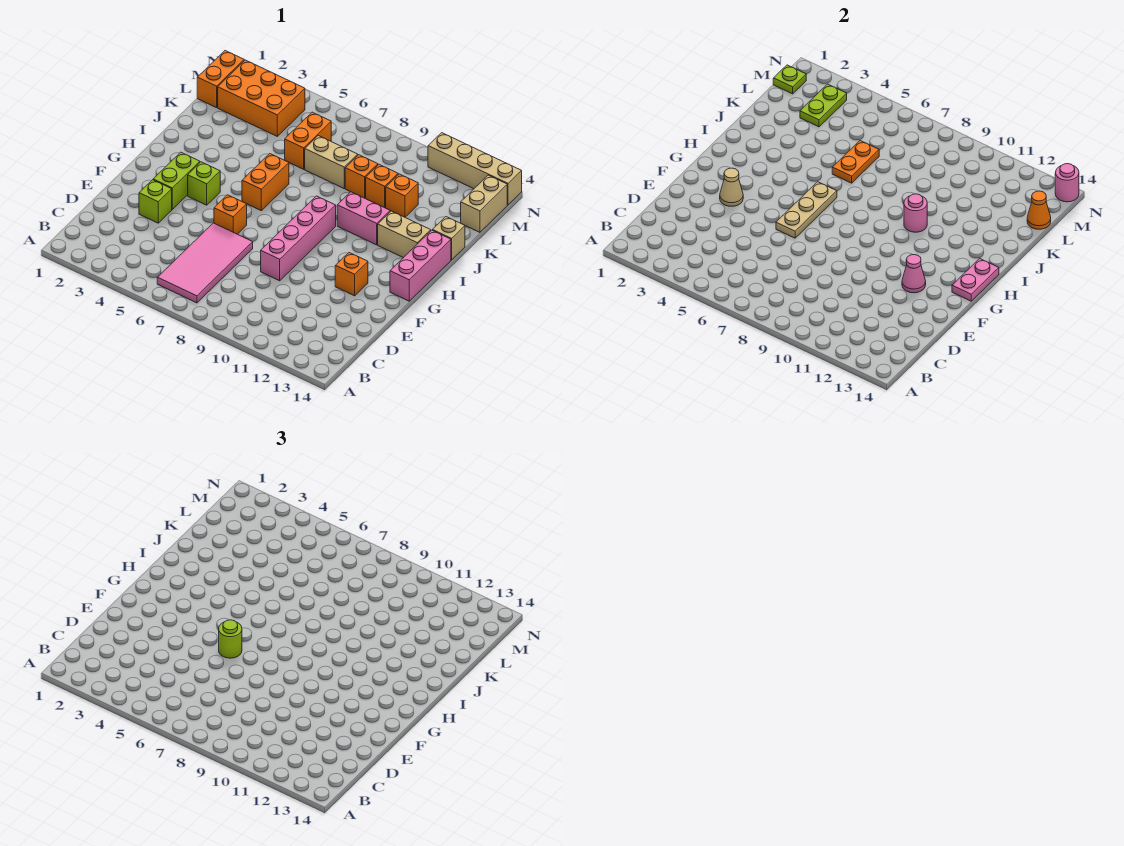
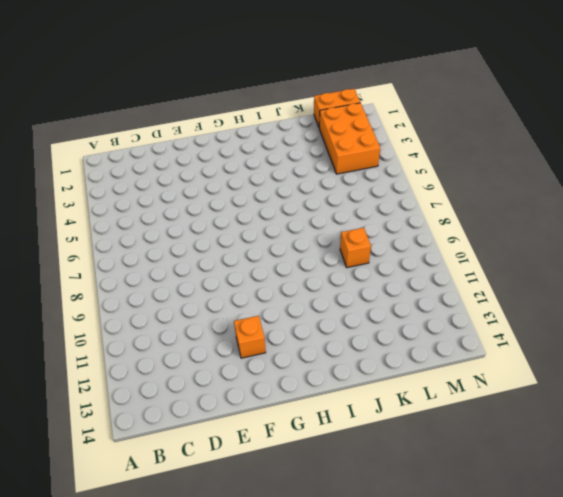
none -> pink tile B6:E7 level 1
none -> lime brick E3 level 1
none -> pink brick E9:H9 level 1
none -> lime brick F3:G3 level 1

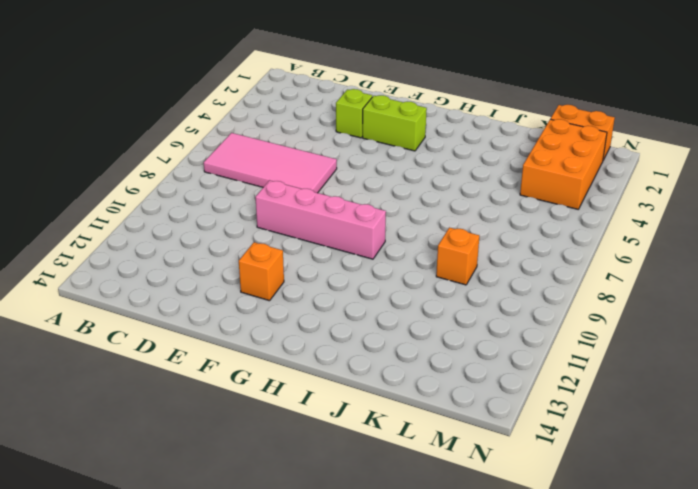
none -> orange brick F6 level 1
none -> lime brick G4 level 1
none -> pink brick G14:I14 level 1
none -> orange brick H6:I6 level 1

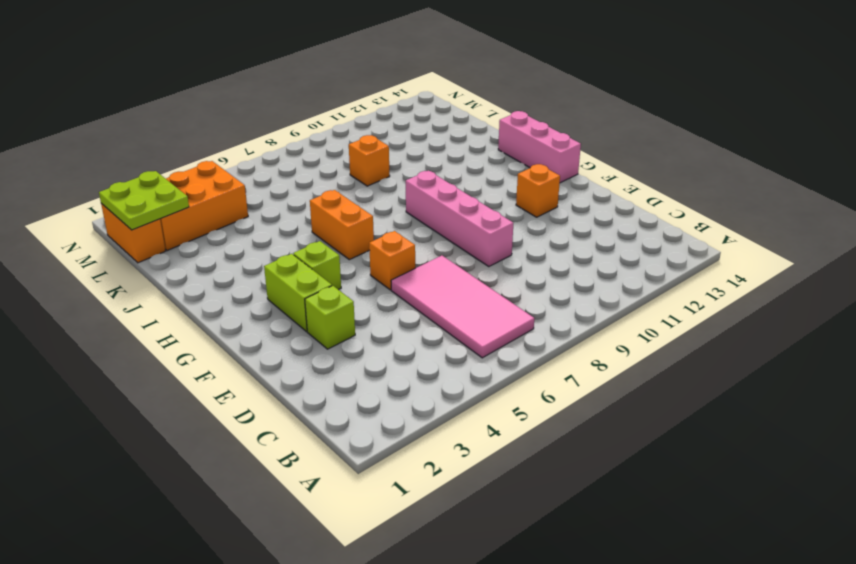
lime plate L1:M2 level 2 -> lime plate M1 level 2
none -> pink brick I10:I11 level 1
none -> tan brick I12:I13 level 1
none -> tan brick J14 level 1
none -> orange brick K6:L6 level 1

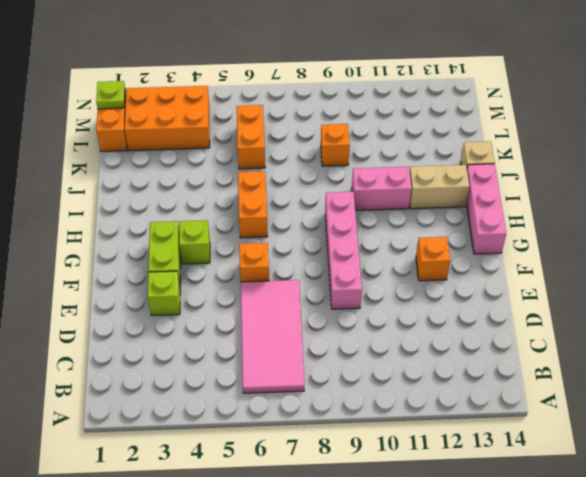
none -> tan brick K7:K8 level 1
none -> orange brick K10 level 1
none -> orange brick K11 level 1
none -> tan brick L14:M14 level 1

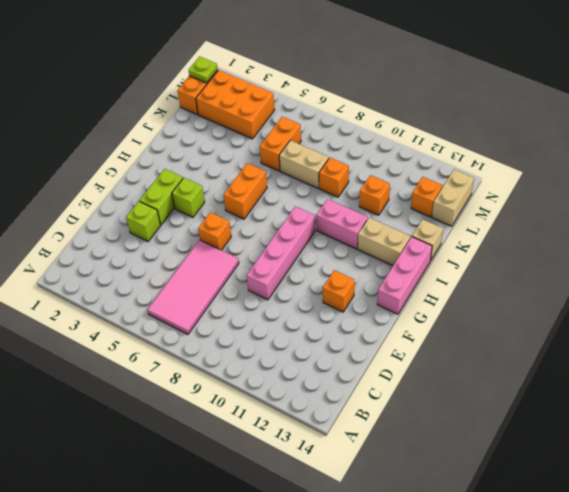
orange brick L13 level 1 -> orange brick K10 level 1
none -> tan brick N11:N14 level 1
none -> tan cone F3 level 2
none -> tan plate F6:H6 level 2
none -> pink cone F12 level 2

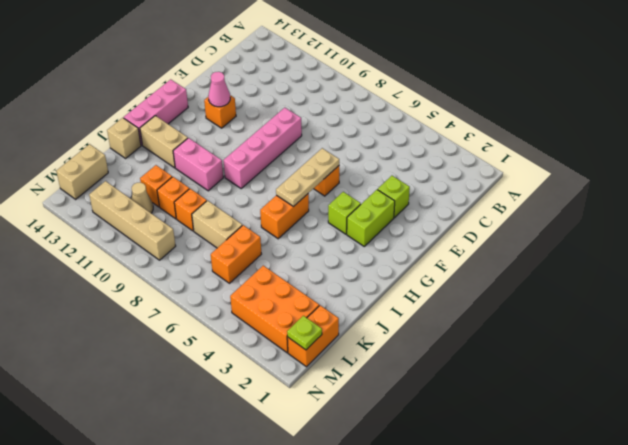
tan cone L11 level 1 -> tan cone F3 level 2
tan brick M9:M12 level 1 -> tan brick N11:N14 level 1
none -> pink tile B6:E7 level 1
none -> pink plate G14:H14 level 2
none -> pink round brick I10 level 2
none -> orange plate J6:K6 level 2

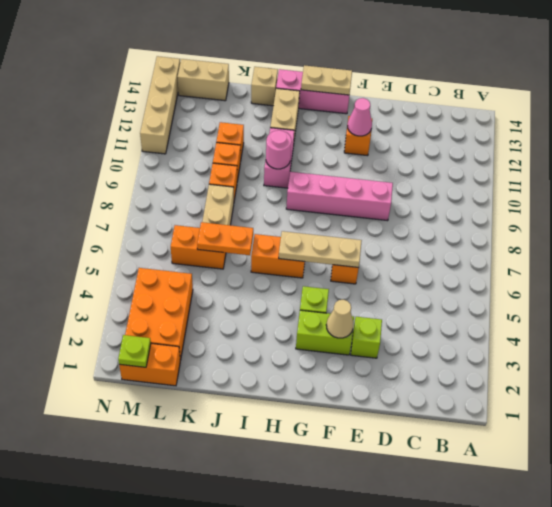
tan plate G14:H14 level 2 -> pink plate G14:H14 level 2
none -> pink tile B6:E7 level 1
none -> lime plate L3:M3 level 2
none -> orange cone L14 level 2
none -> pink round brick N14 level 2

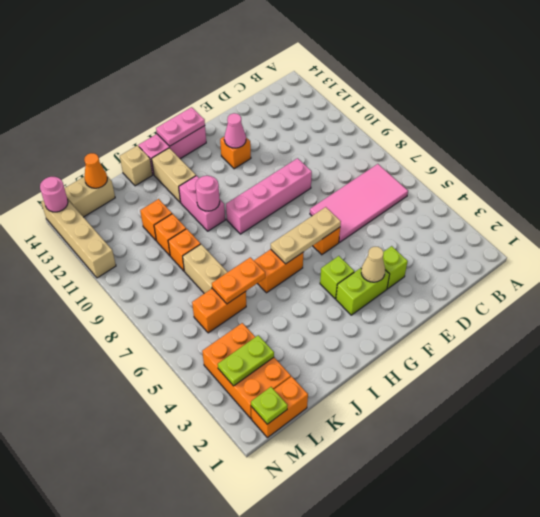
none -> lime round brick F6 level 3

